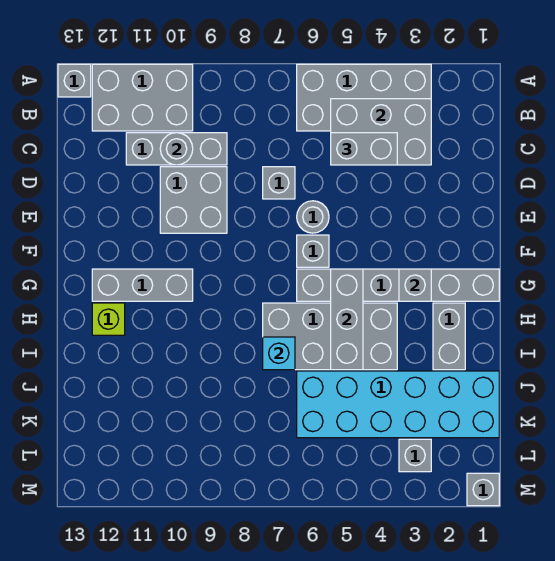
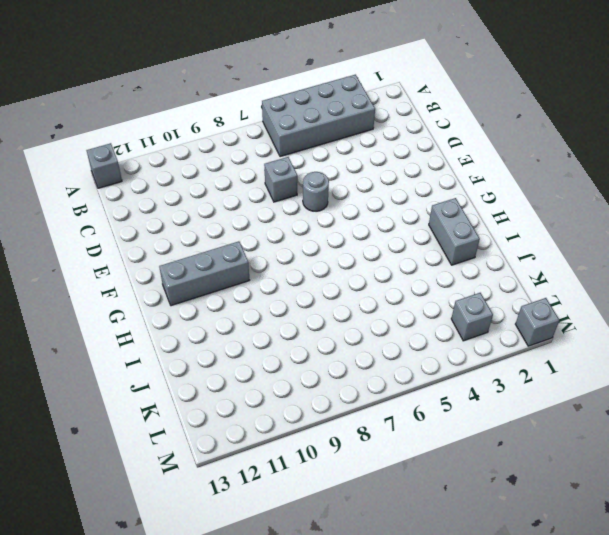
none -> grey brick A10:B12 level 1
none -> grey brick C9:C11 level 1
none -> grey brick D9:E10 level 1

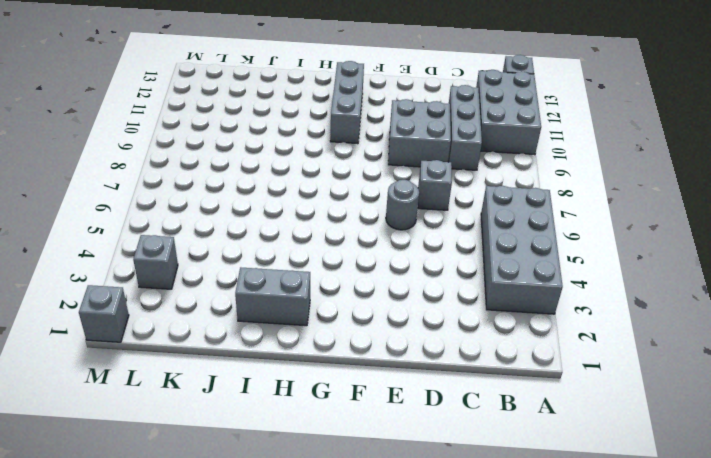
none -> grey brick F6 level 1
none -> grey brick G1:G6 level 1
none -> grey brick H4:I7 level 1

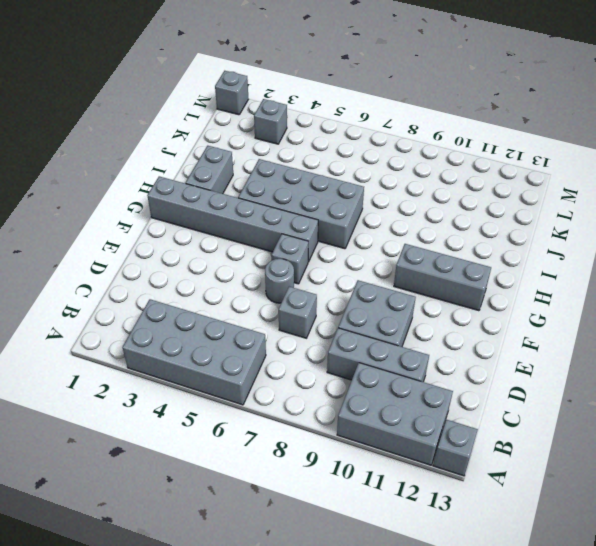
none -> lime brick H12 level 1
none -> cyan brick J1:K6 level 1
none -> grey brick B3:C5 level 2

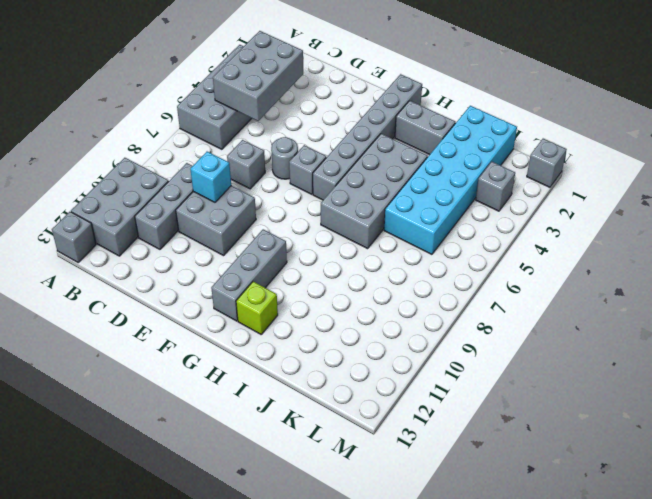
cyan brick D9 level 2 -> cyan brick I7 level 2
none -> grey round brick C10 level 2
none -> grey brick G3 level 2
none -> grey brick G5:I5 level 2

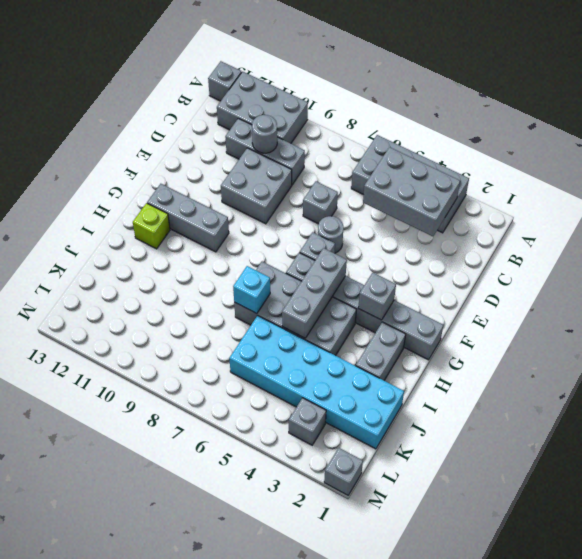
none -> grey brick C4:C5 level 3

